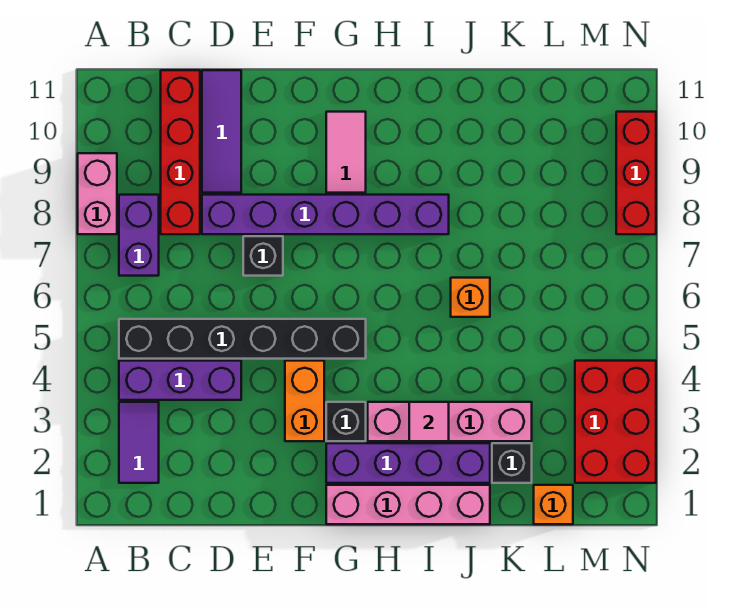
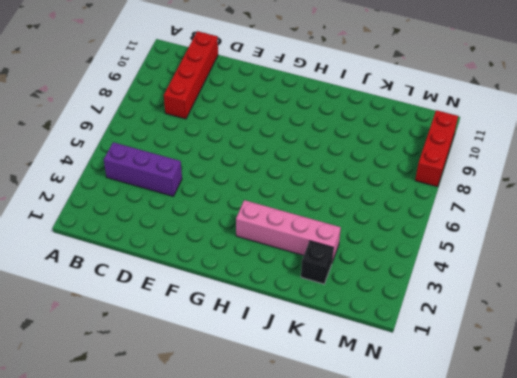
none -> pink brick A8:A9 level 1
none -> purple tile B2:B3 level 1
none -> black brick B5:G5 level 1

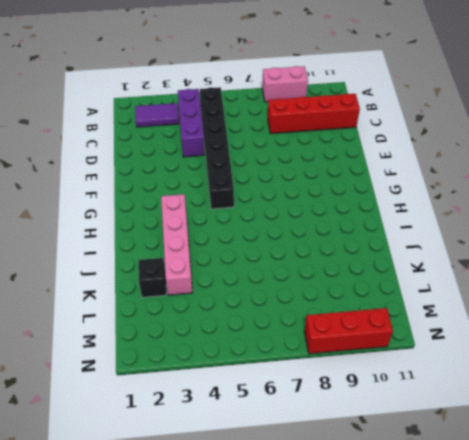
none -> purple brick B7:B8 level 1
none -> purple brick D8:I8 level 1
none -> purple tile D9:D11 level 1

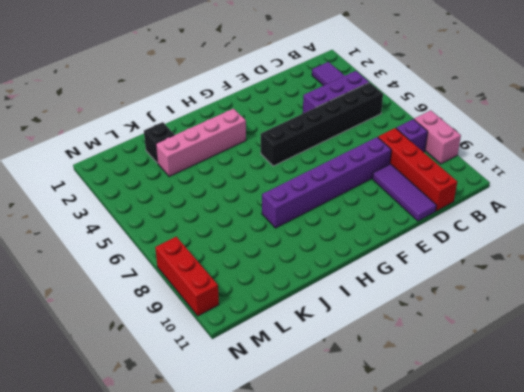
purple brick B8 level 1 -> purple brick B7:B8 level 1
none -> black brick E7 level 1
none -> orange brick F3:F4 level 1
none -> pink brick G1:J1 level 1

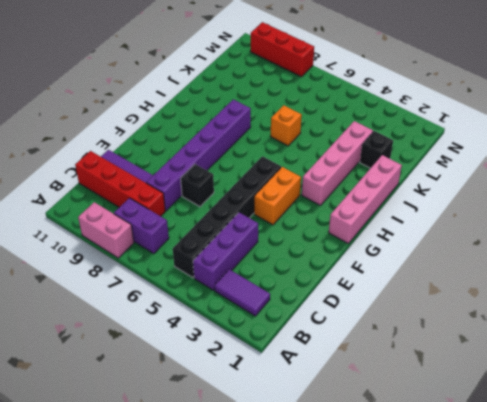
orange brick F4:G4 level 1 -> orange brick F3:F4 level 1
none -> purple brick G2:J2 level 1
none -> black brick G3 level 1
none -> pink tile G9:G10 level 1

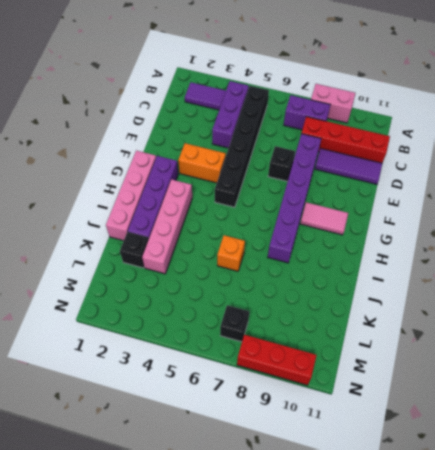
black brick M7 level 1 -> black brick G3 level 1
none -> orange brick L1 level 1
none -> red brick M2:N4 level 1
none -> pink tile I3 level 2

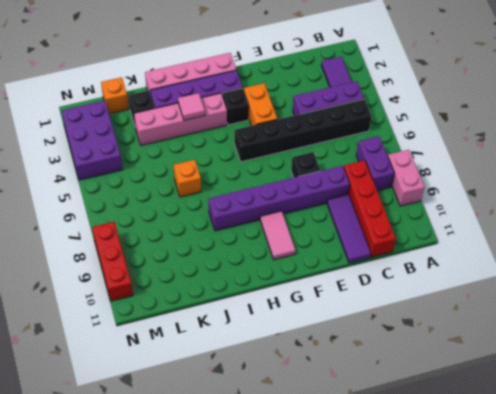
purple brick M2:N4 level 1 -> red brick M2:N4 level 1

